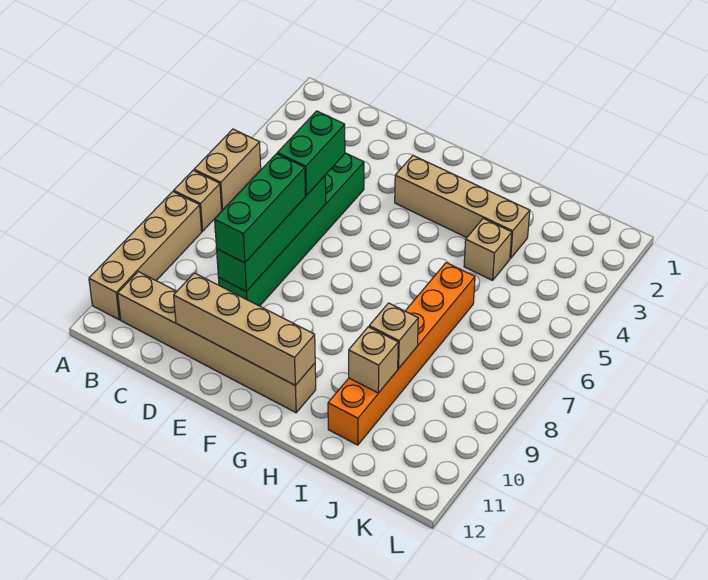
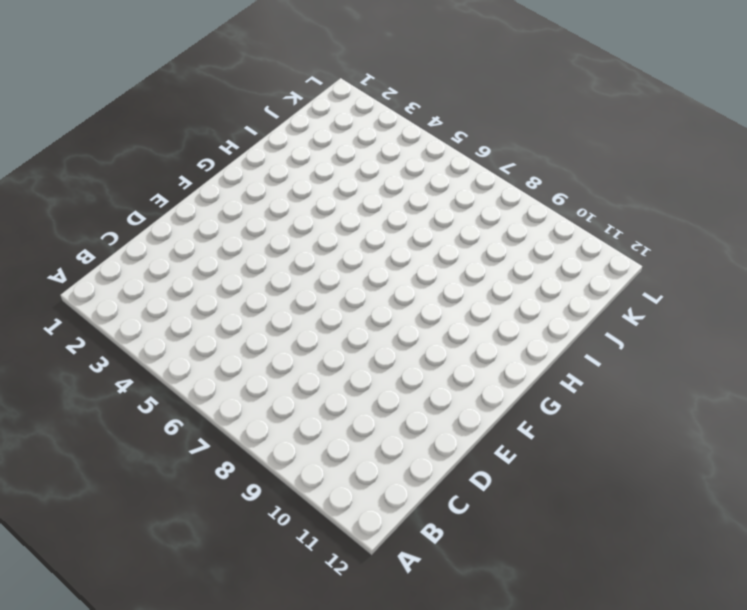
none -> tan brick A5:A6 level 1
none -> tan brick A7 level 1
none -> tan brick A8:A11 level 1

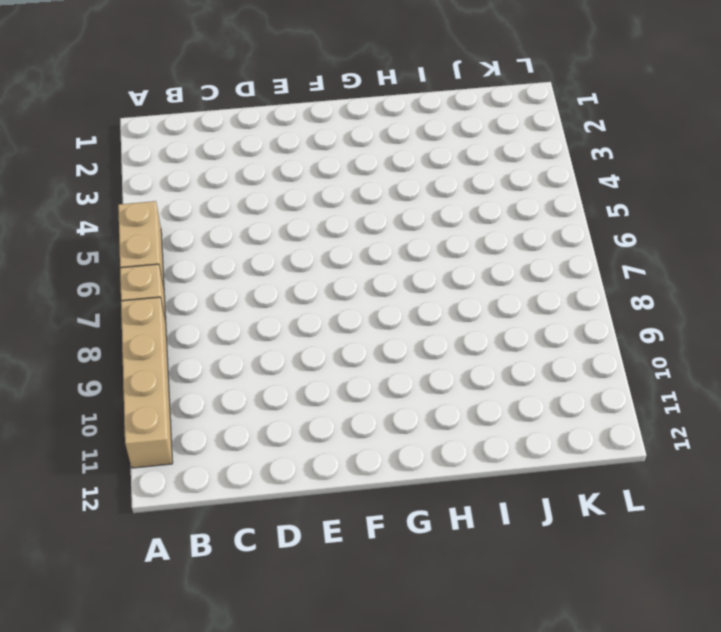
none -> tan brick B11:G11 level 1
none -> green brick D4:D9 level 1
none -> tan brick F3:I3 level 1

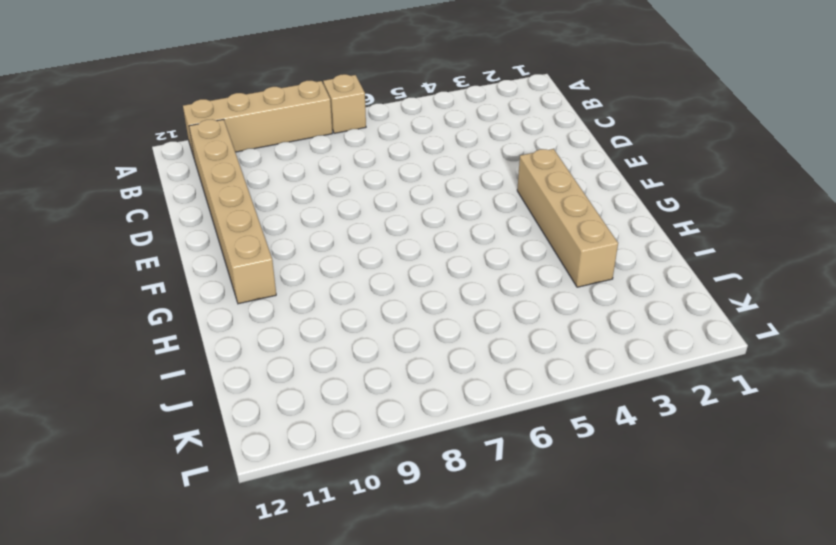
none -> tan brick A5:A6 level 1
none -> green brick D4:D9 level 1
none -> tan brick I4 level 1

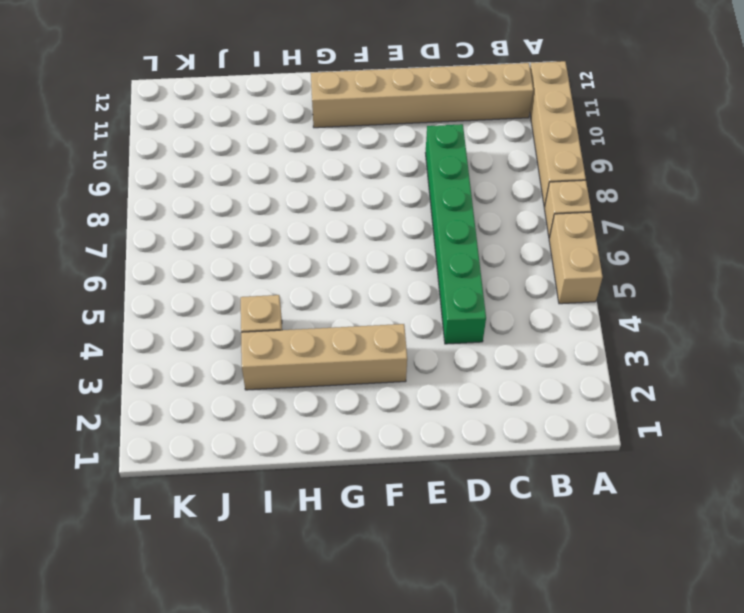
none -> orange brick I6:I11 level 1
none -> green brick D6:D9 level 2
none -> tan brick D11:G11 level 2

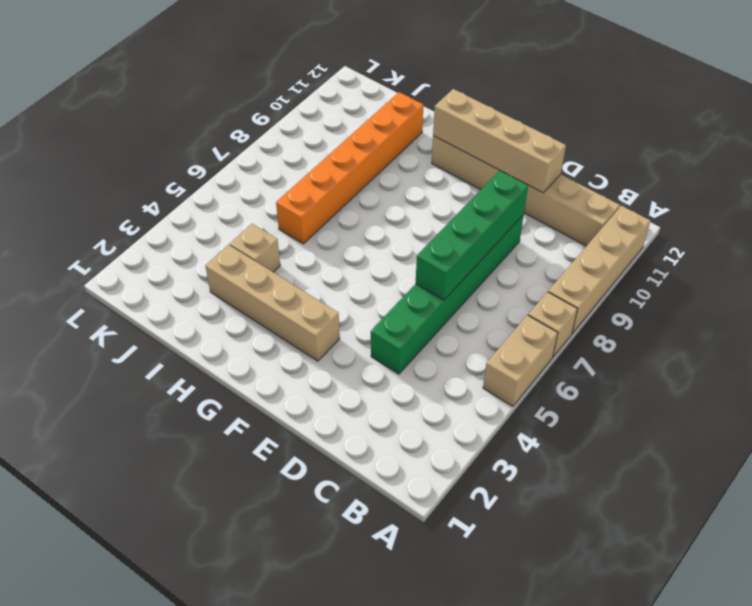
none -> tan brick I9 level 2
none -> tan brick I10 level 2
none -> green brick D5:D6 level 3

